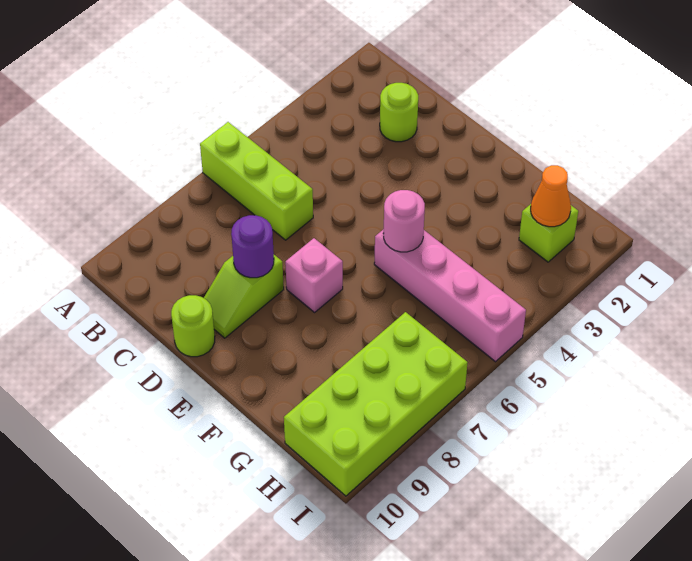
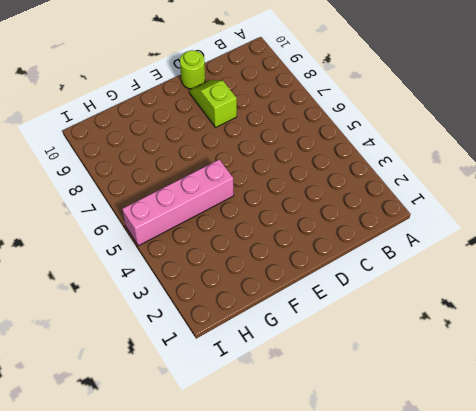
none -> lime brick A6:C6 level 1
none -> lime round brick C2 level 1

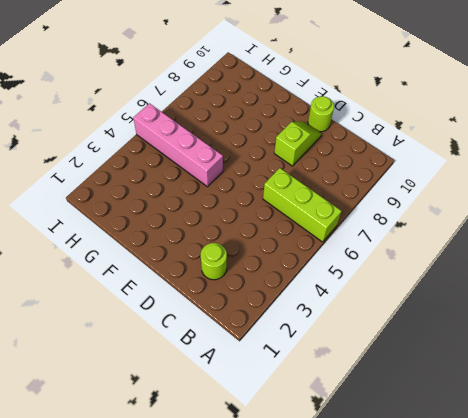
none -> pink brick E7 level 1
none -> lime brick H2 level 1

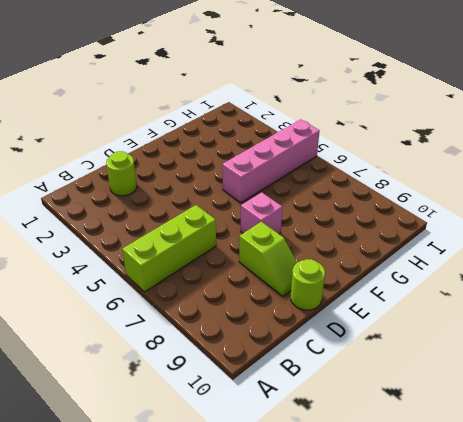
none -> lime brick H2 level 1
none -> lime brick H7:I10 level 1

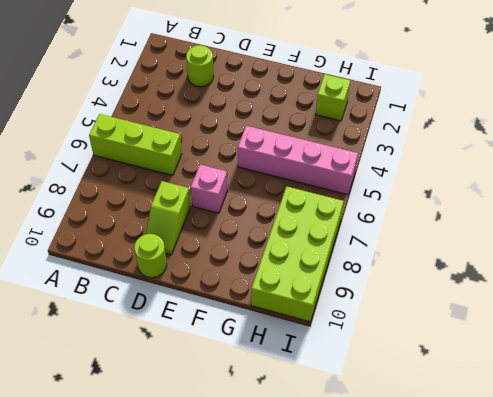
none -> purple round brick D8 level 2
none -> pink round brick F5 level 2

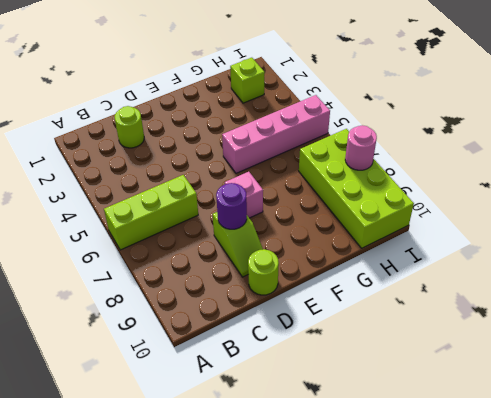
pink round brick I8 level 2 -> pink round brick F5 level 2
none -> orange cone H2 level 2

